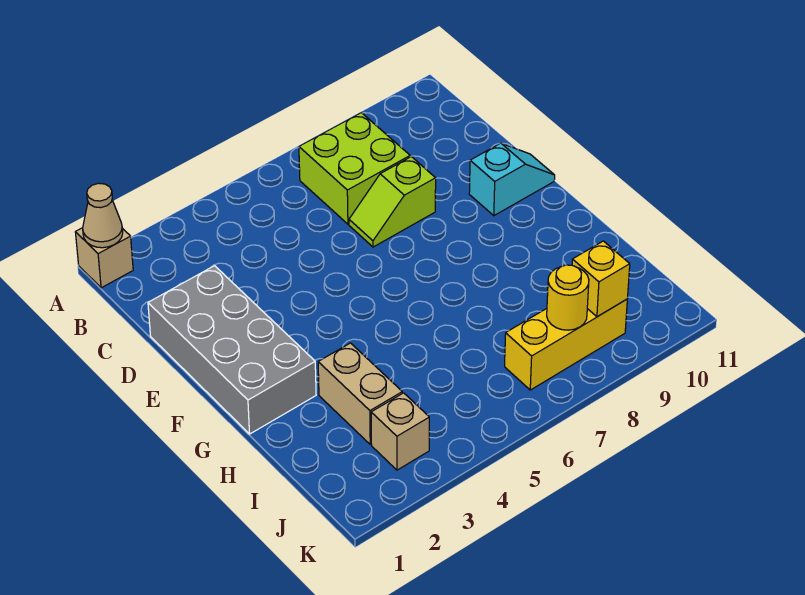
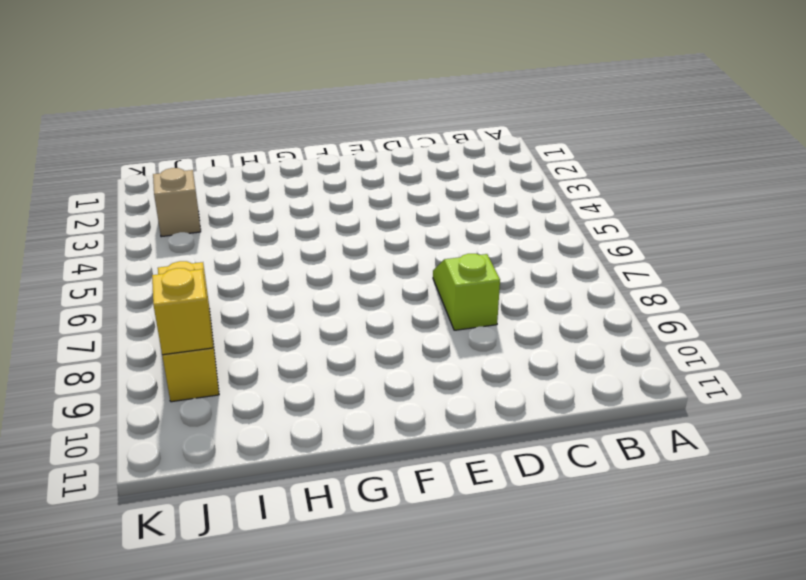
none -> tan brick A1 level 1
none -> lime brick B7:C8 level 1

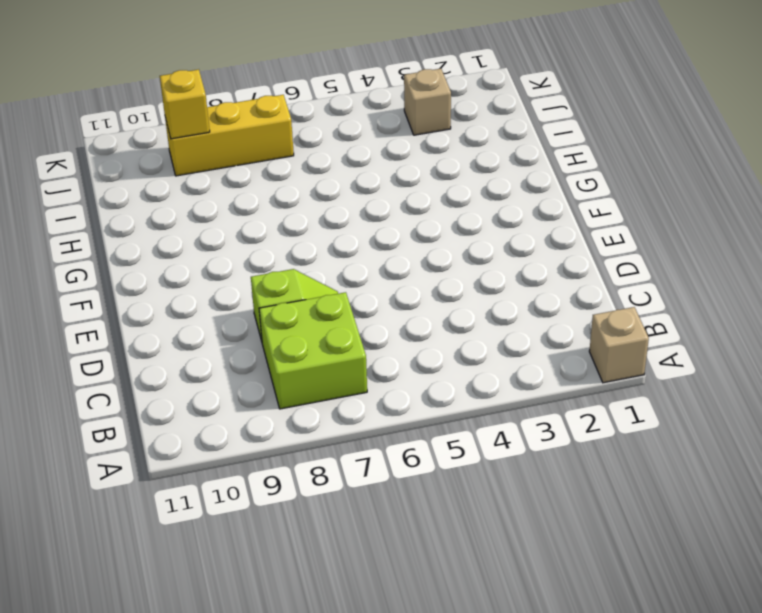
none -> grey brick D1:G2 level 1
none -> cyan slope E10:E11 level 1 top 10

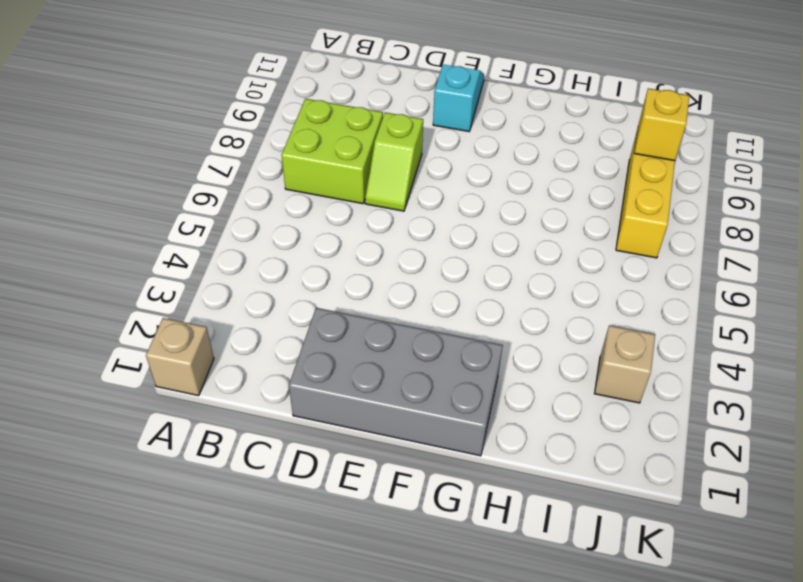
none -> tan brick H3:I3 level 1
none -> tan cone A1 level 2

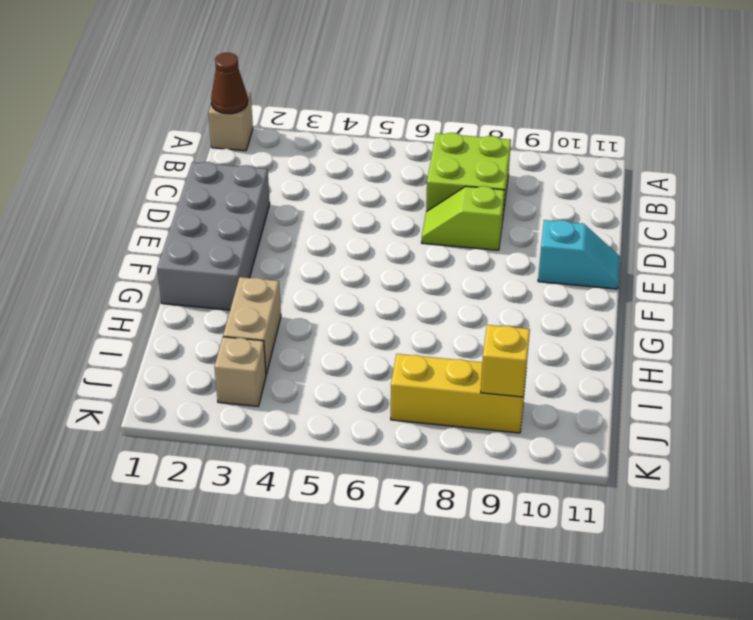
brown cone A1 level 2 -> tan cone A1 level 2
none -> yellow round brick J8 level 2

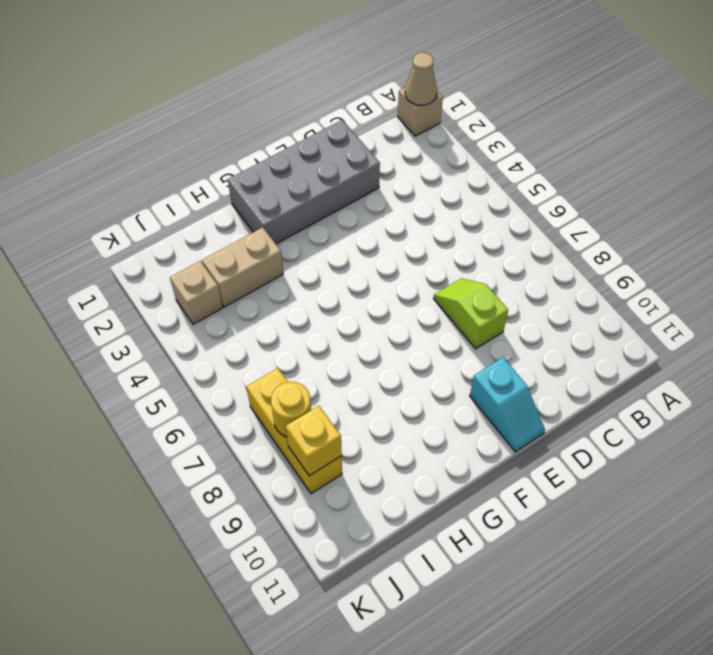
none -> lime brick B7:C8 level 1

